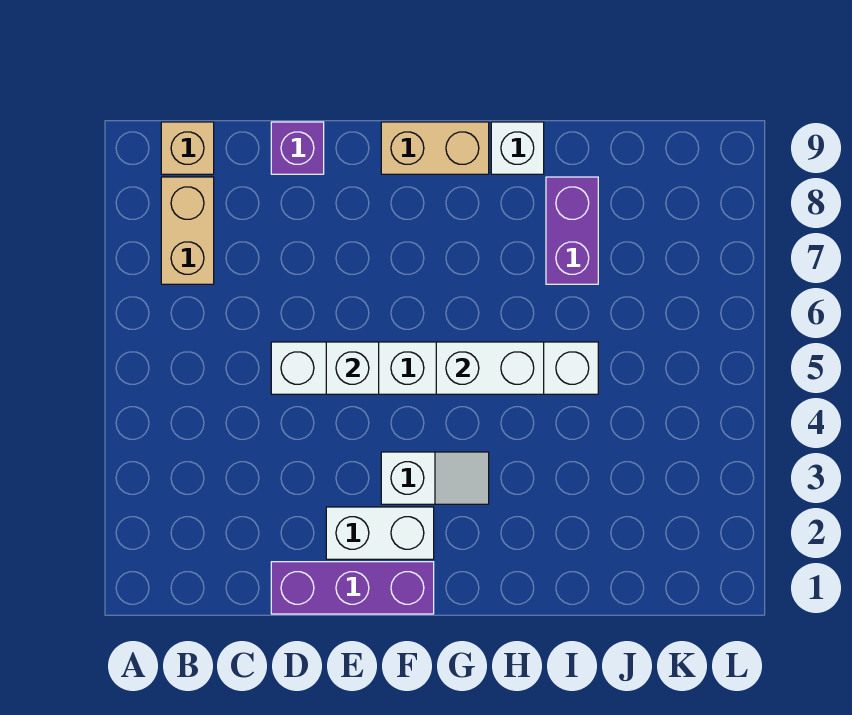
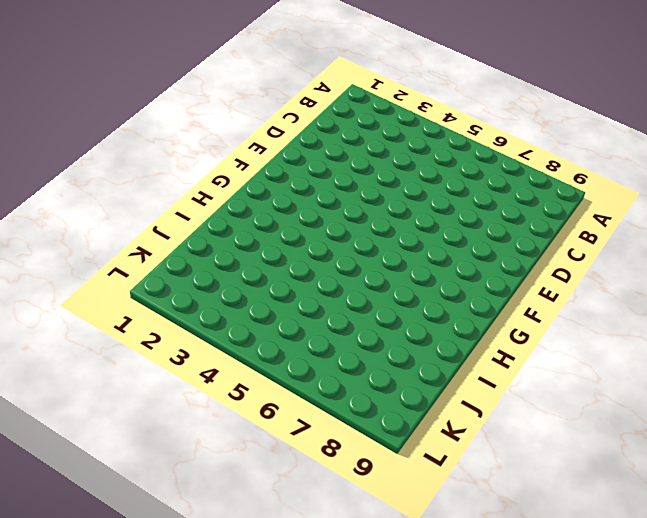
none -> tan brick B7:B8 level 1
none -> tan brick B9 level 1
none -> purple brick D1:F1 level 1

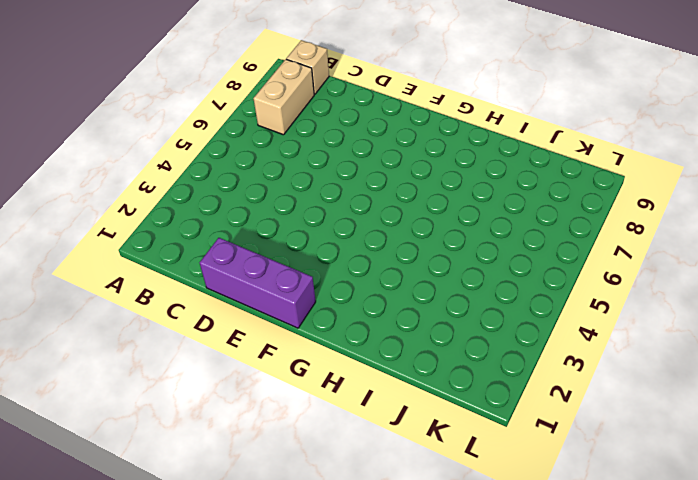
none -> white brick D5:I5 level 1
none -> purple brick D9 level 1
none -> white brick E2:F2 level 1

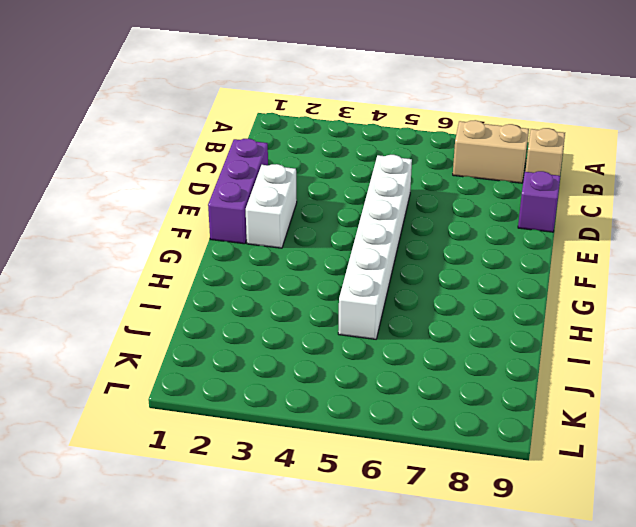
none -> white slope F3:G3 level 1 top F
none -> tan brick F9:G9 level 1
none -> white brick H9 level 1

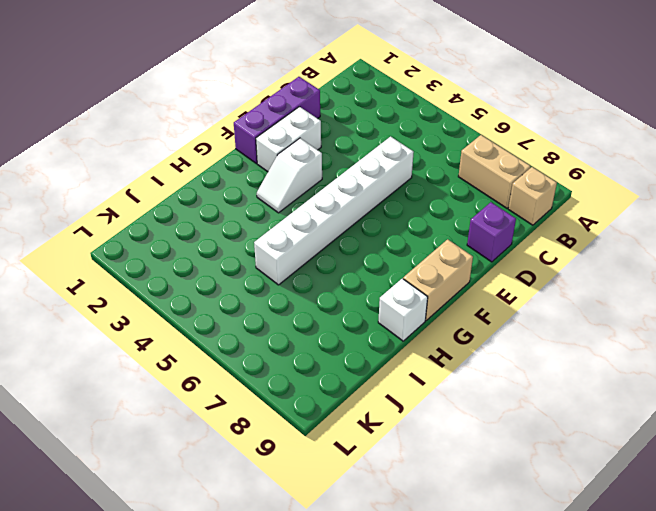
none -> purple brick I7:I8 level 1
none -> white brick E5 level 2
none -> white brick G5:H5 level 2

